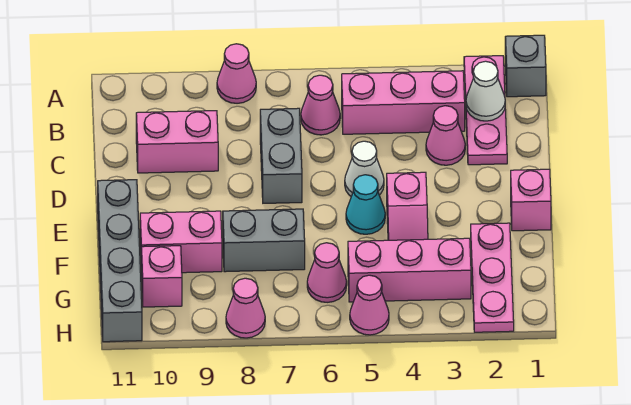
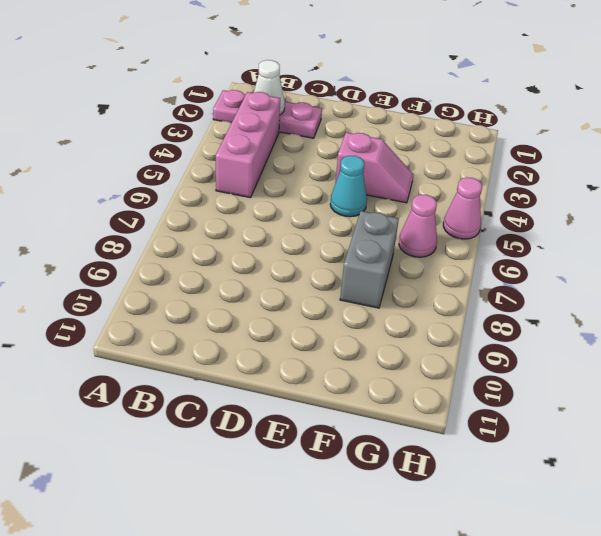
none -> grey brick A1 level 1
none -> pink cone A8 level 1
none -> pink cone B6 level 1

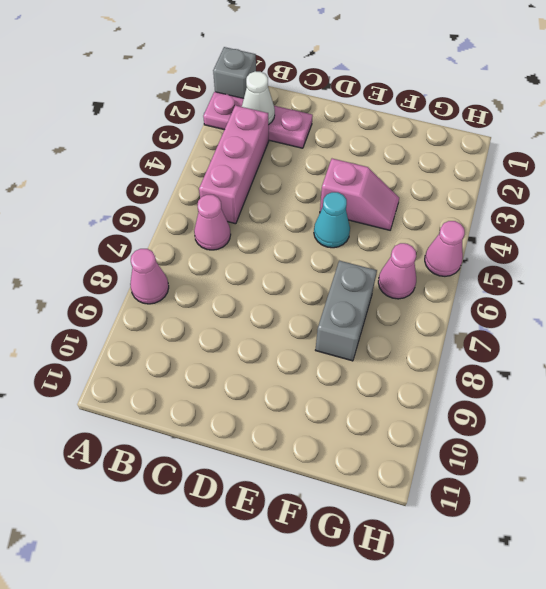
none -> pink cone C3 level 1
none -> grey brick C7:D7 level 1
none -> pink brick C9:C10 level 1

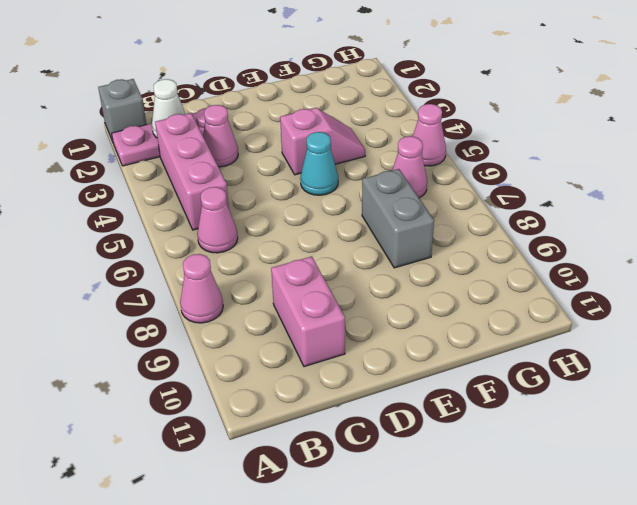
none -> grey brick C7:D7 level 1
none -> white cone D5 level 1
none -> pink brick E1 level 1

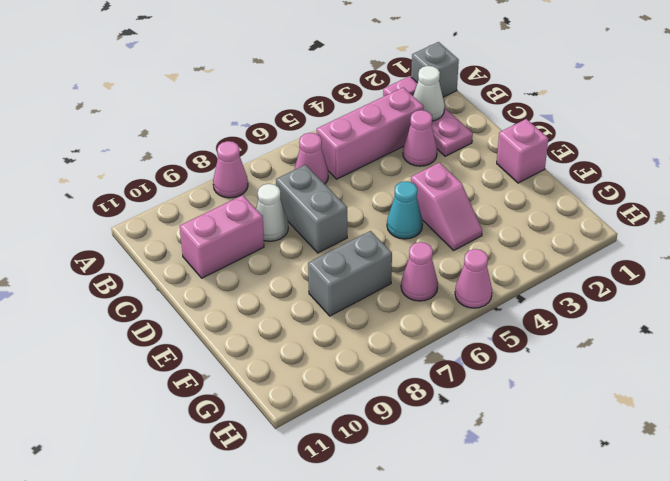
white cone C8 level 1 -> white cone D5 level 1
none -> grey brick E11:H11 level 1
none -> pink plate F2:H2 level 1
none -> pink brick F9:F10 level 1

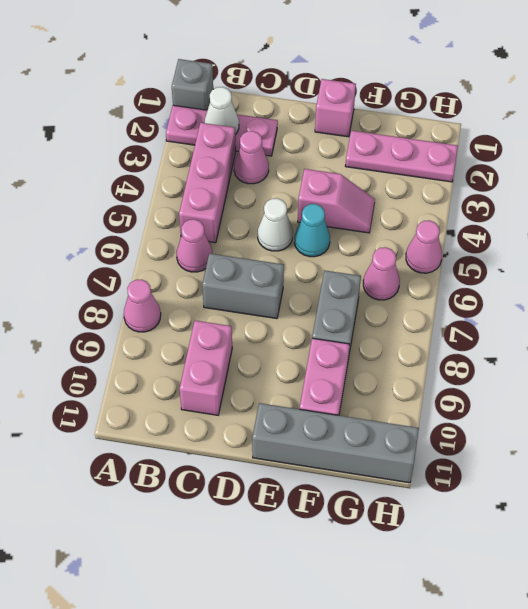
none -> pink brick G3:G5 level 1
none -> pink brick G10 level 1
none -> pink cone H8 level 1

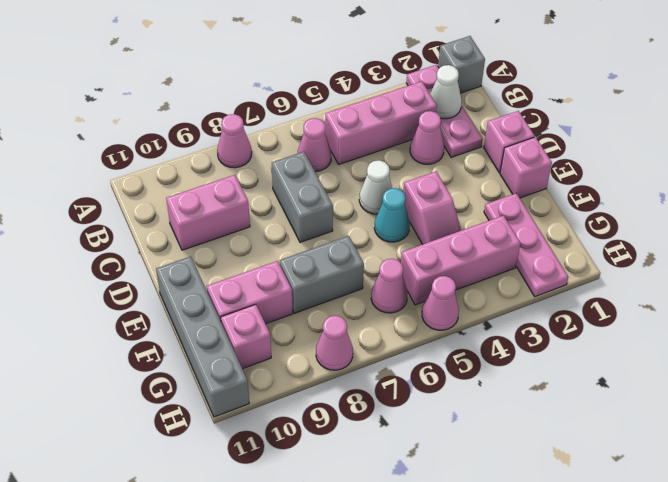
pink brick D1 level 1 -> none

